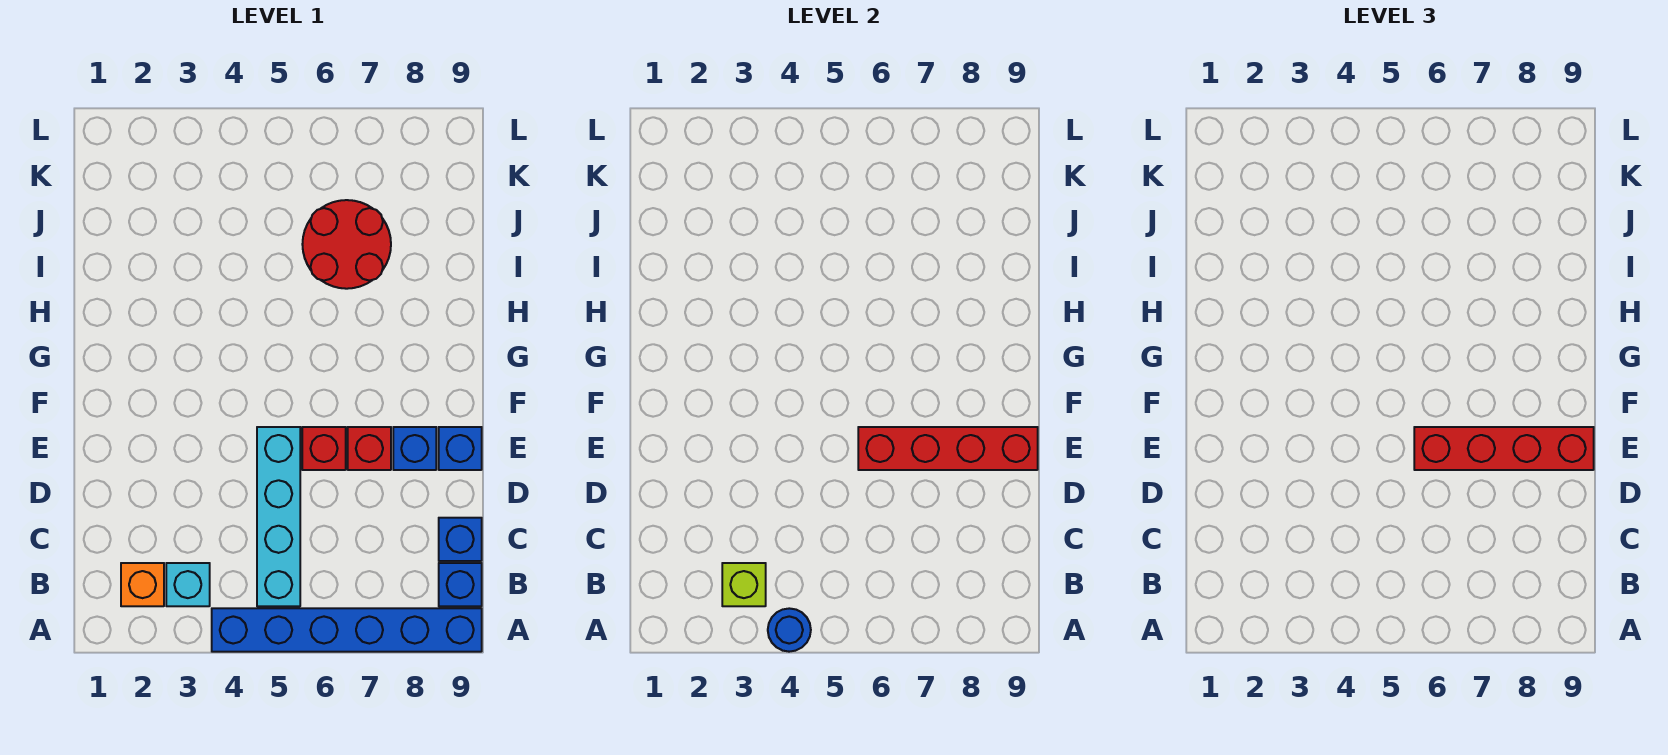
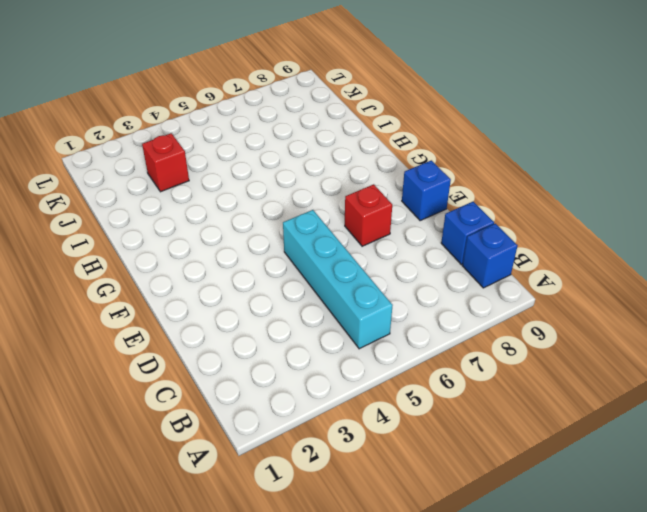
red brick J3 level 1 -> red brick E6 level 1
none -> blue brick A4:A9 level 1
none -> orange brick B2 level 1
none -> cyan brick B3 level 1

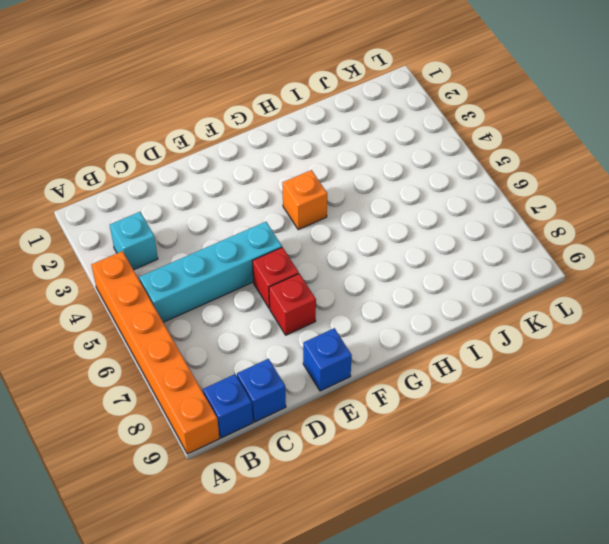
orange brick A4:A9 level 1 -> blue brick A4:A9 level 1
orange brick G4 level 1 -> orange brick B2 level 1
none -> blue brick E8 level 1
none -> red round brick I6:J7 level 1
none -> blue round brick A4 level 2

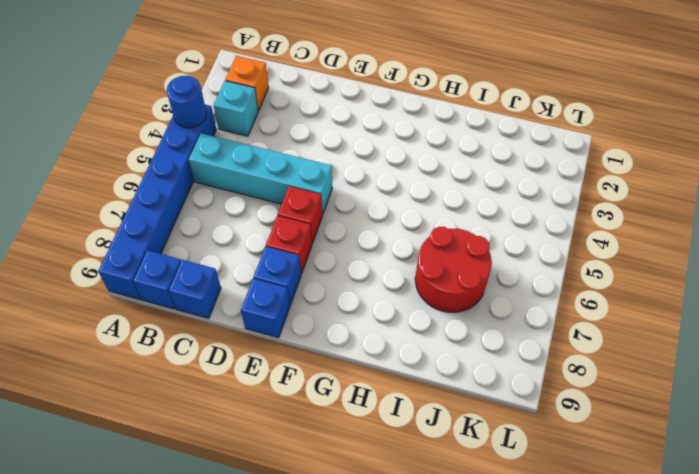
none -> lime brick B3 level 2
none -> red brick E6:E9 level 2
none -> red brick E6:E9 level 3

